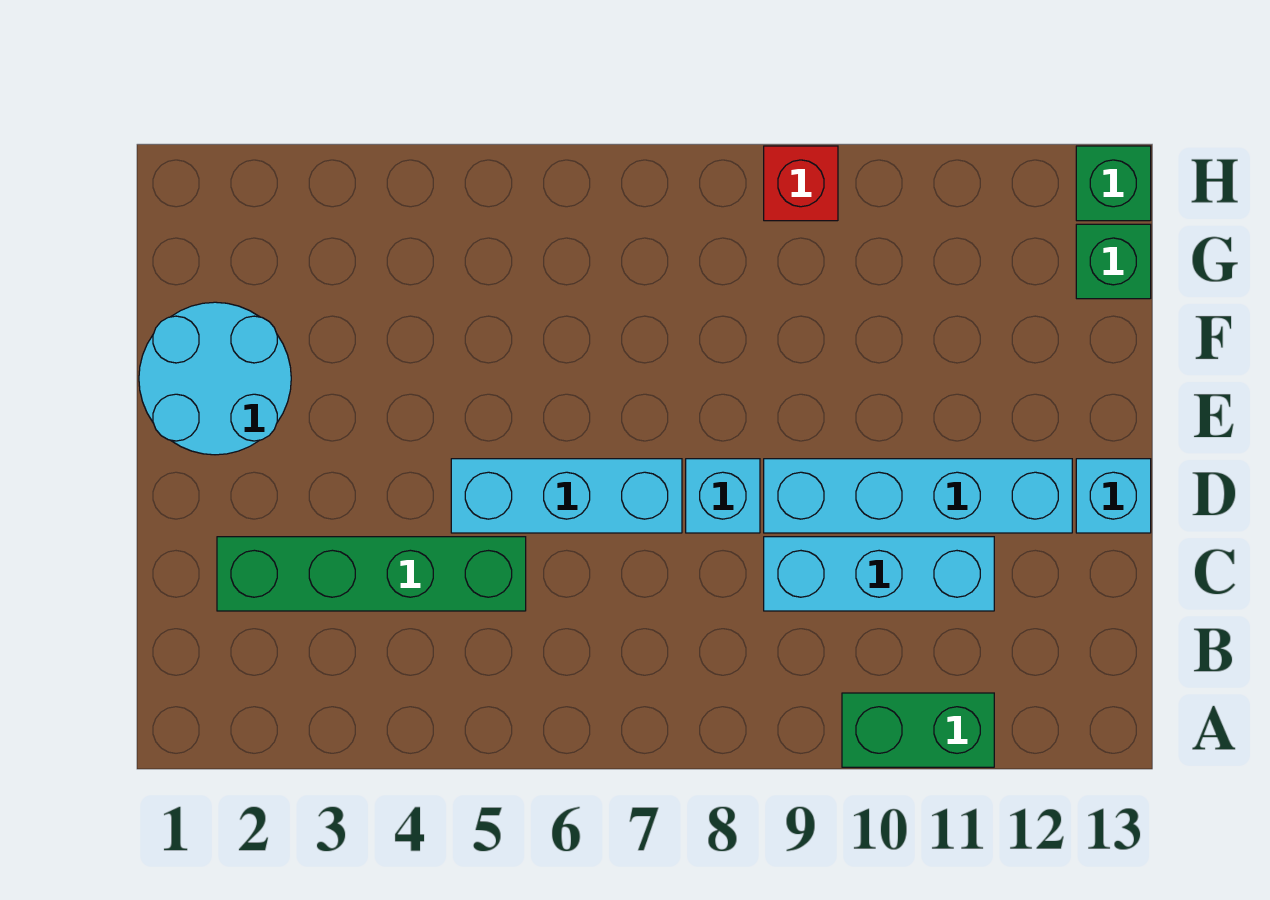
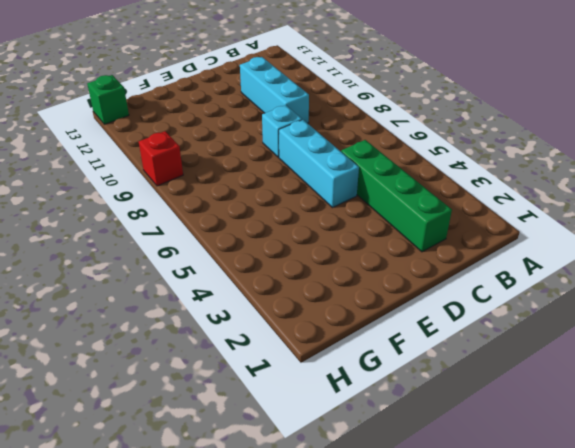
none -> green brick A10:A11 level 1
none -> cyan brick D9:D12 level 1

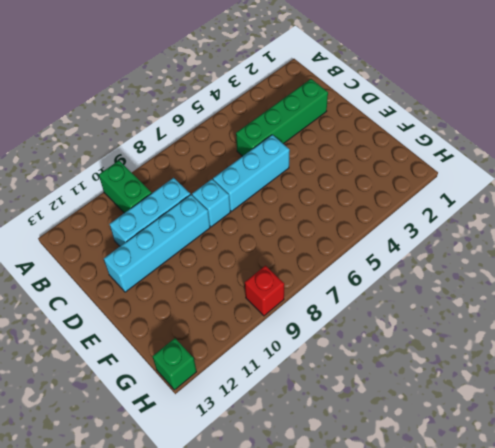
green brick A10:B10 level 1 -> green brick A10:A11 level 1
none -> cyan brick D13 level 1
none -> cyan round brick E1:F2 level 1

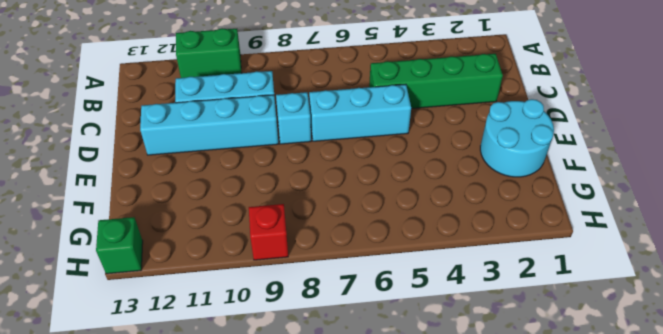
none -> cyan brick D13 level 1
none -> green brick G13 level 1

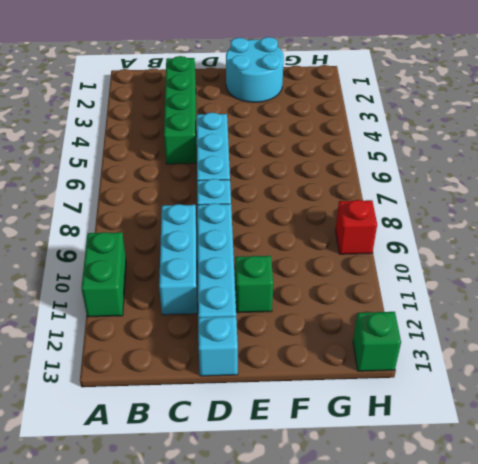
green brick E11 level 1 -> green brick G13 level 1

